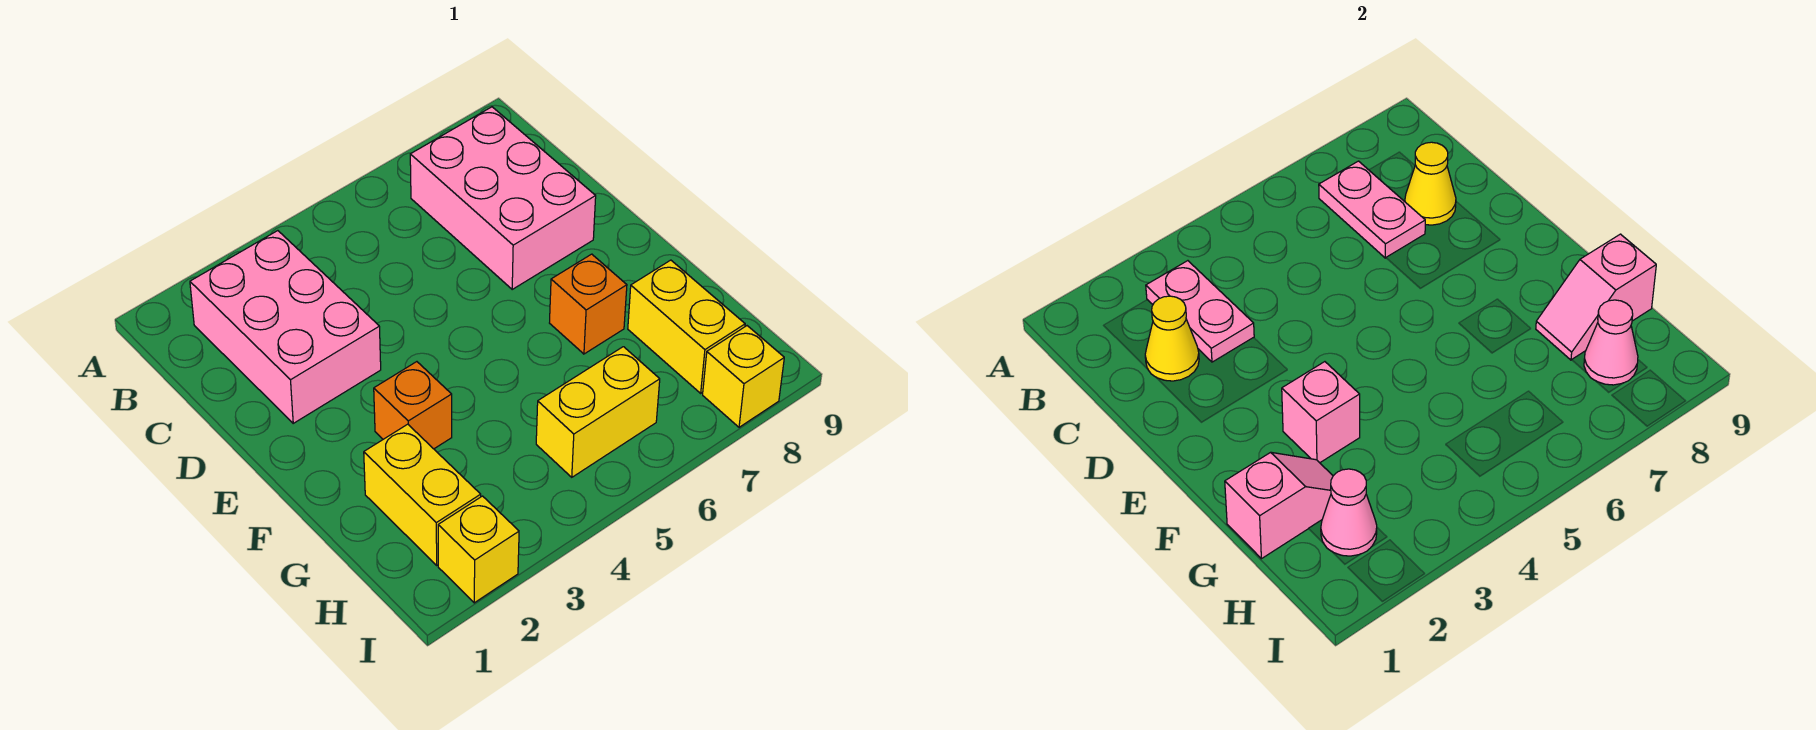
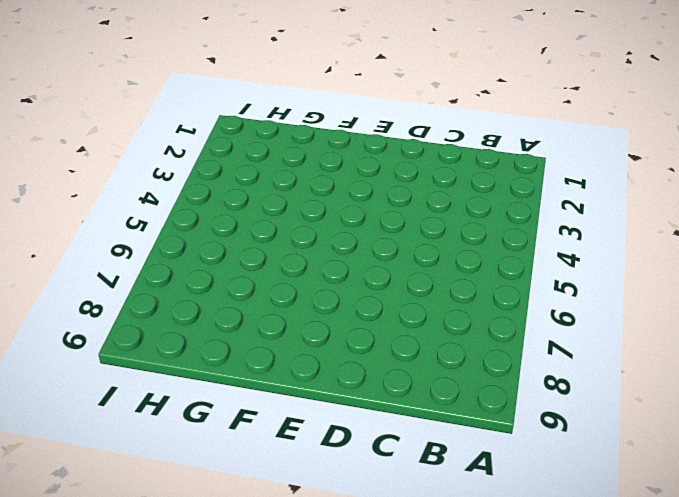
none -> pink brick B2:D3 level 1
none -> pink brick B7:D8 level 1
none -> orange brick F3 level 1

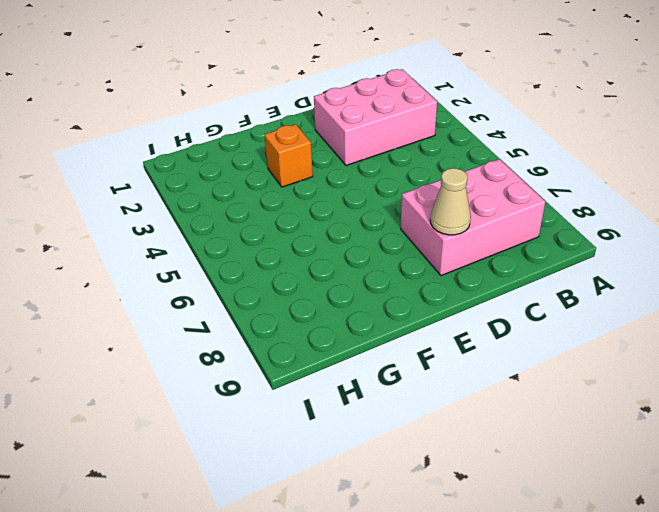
tan cone D8 level 2 -> none
none -> orange brick F7 level 1
none -> yellow brick G2:H2 level 1
none -> yellow brick G8:H8 level 1

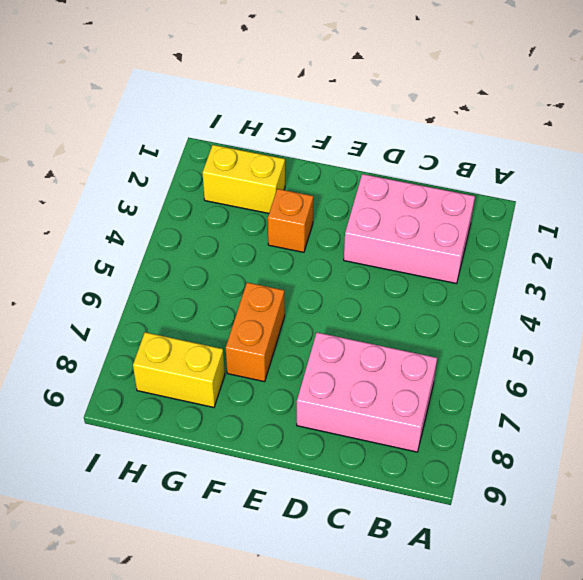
orange brick F6:F7 level 1 -> orange brick F7 level 1
none -> yellow brick H5:H6 level 1
none -> yellow brick I2 level 1
none -> yellow brick I8 level 1

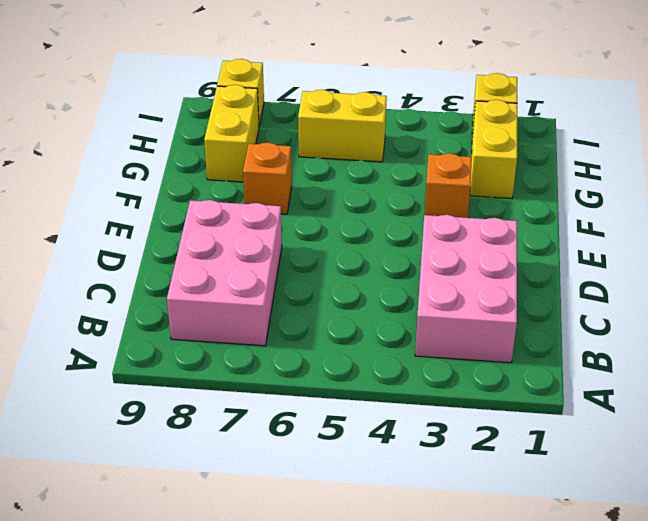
none -> pink plate B3:C3 level 2
none -> pink plate B7:C7 level 2
none -> yellow cone C2 level 2

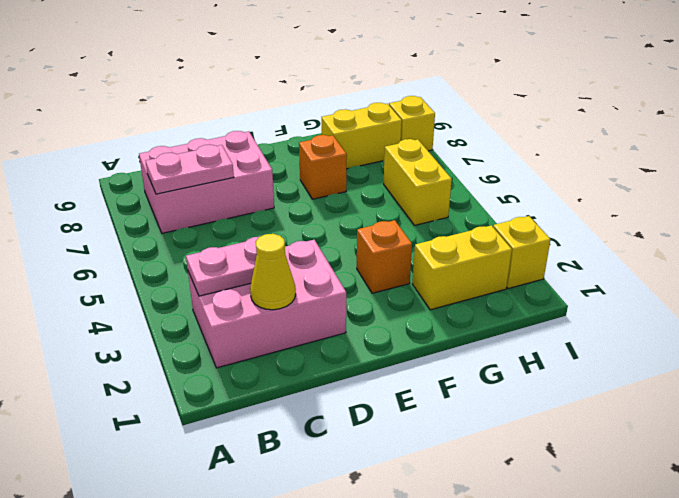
none -> yellow cone C8 level 2
none -> pink brick F3 level 2
none -> pink slope G1:G2 level 2 top 1

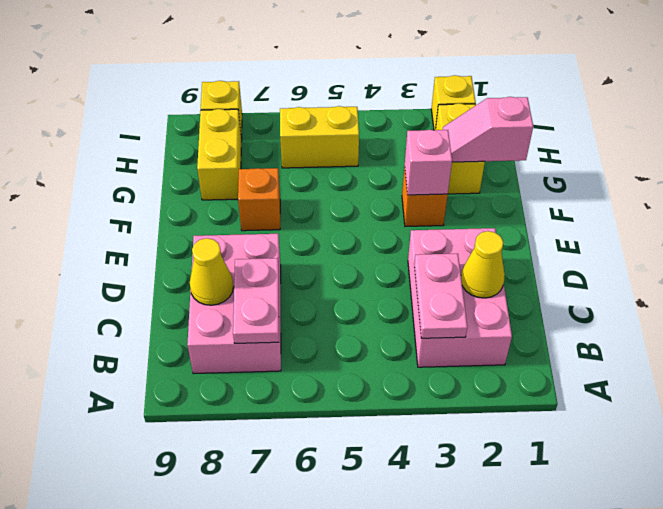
none -> pink slope G8:G9 level 2 top 9
none -> pink cone H2 level 2
none -> pink cone H8 level 2

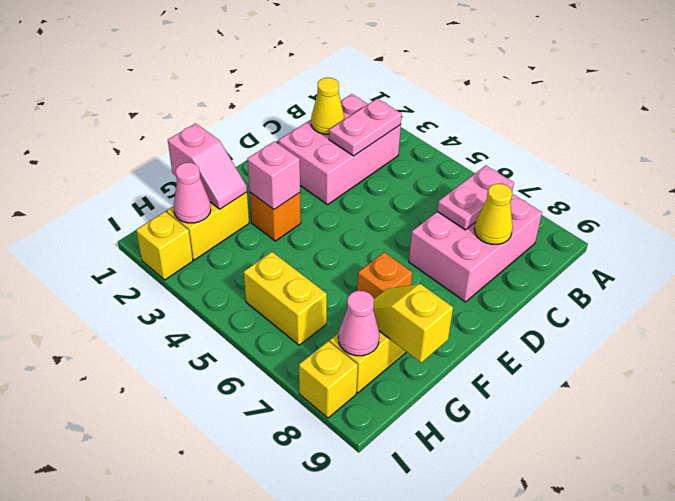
yellow slope G8:G9 level 2 top 9 -> pink slope G8:G9 level 2 top 9

